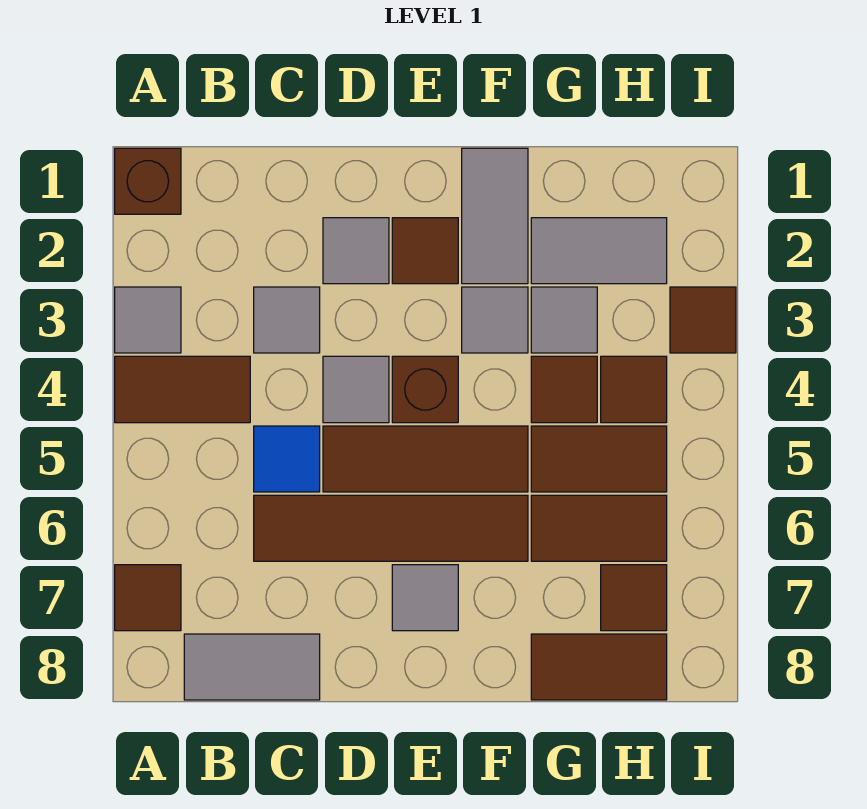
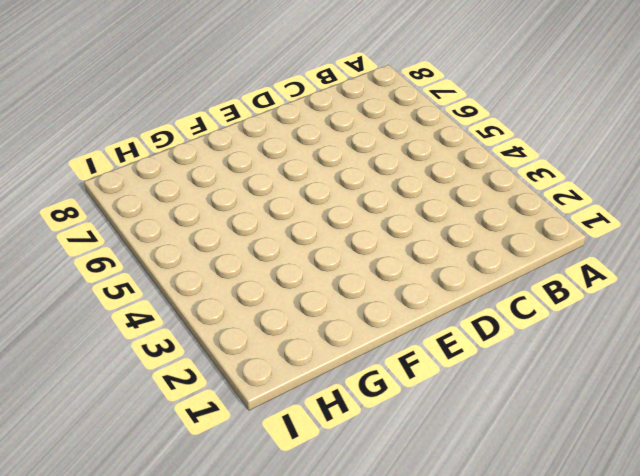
none -> brown brick A1 level 1
none -> grey tile A3 level 1
none -> brown tile A4:B4 level 1

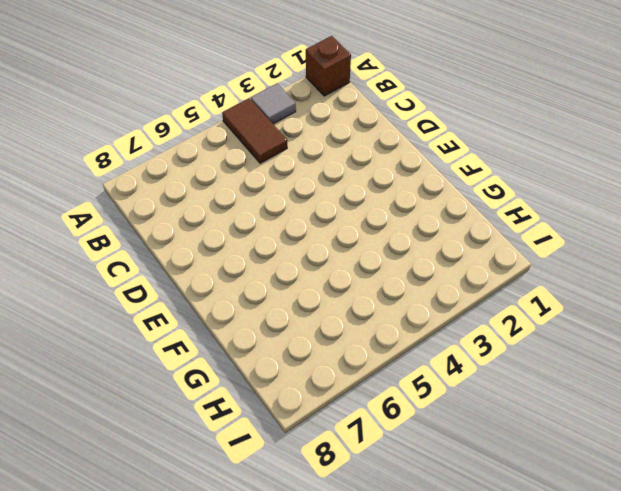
none -> brown tile A7 level 1
none -> grey tile B8:C8 level 1
none -> grey tile C3 level 1

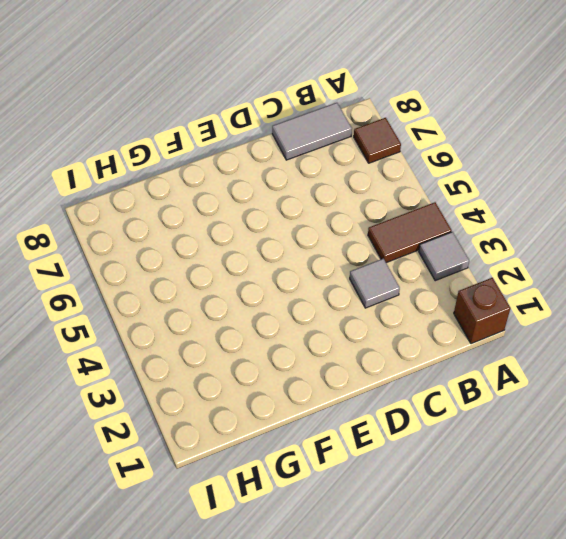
none -> blue tile C5 level 1
none -> brown tile C6:F6 level 1
none -> grey tile D2 level 1

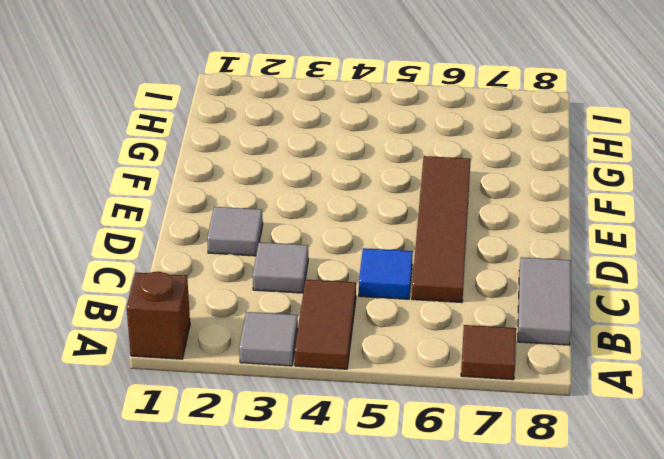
none -> grey tile D4 level 1
none -> brown tile D5:F5 level 1
none -> brown tile E2 level 1

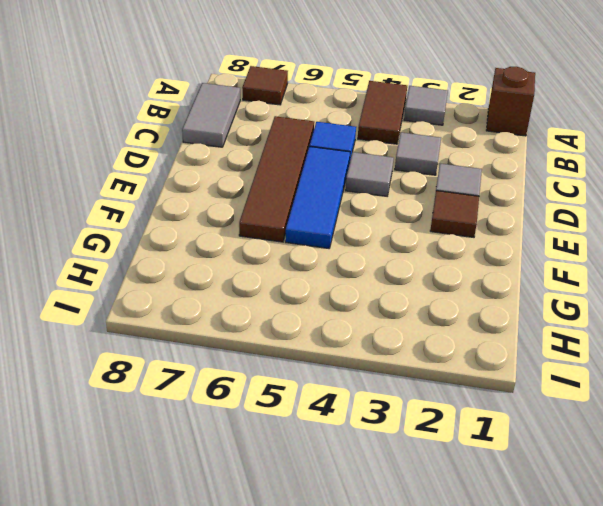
blue tile D5:F5 level 1 -> brown tile D5:F5 level 1
none -> brown brick E4 level 1
none -> grey tile E7 level 1
none -> grey tile F1:F2 level 1

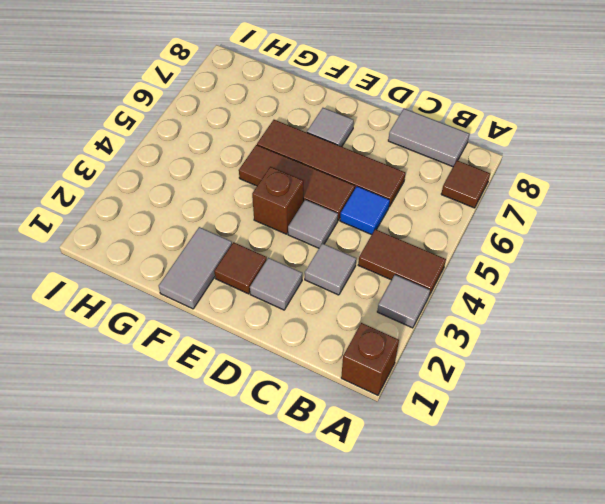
none -> grey tile F3 level 1
none -> grey tile G2:H2 level 1
none -> grey tile G3 level 1

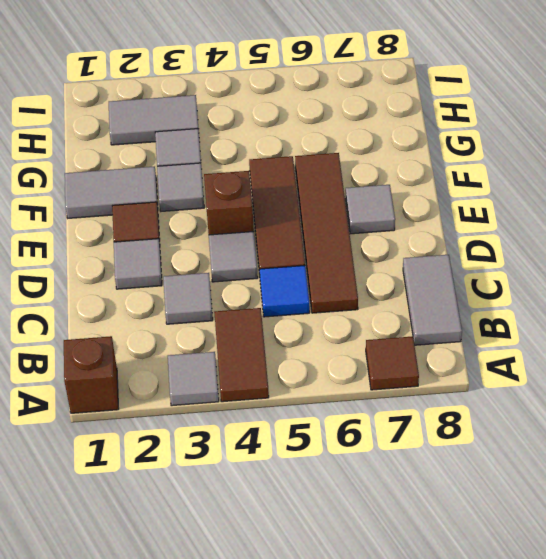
grey tile H2:H3 level 1 -> grey tile G2:H2 level 1
none -> brown tile G4 level 1
none -> brown tile G5:H5 level 1
none -> brown tile G6:H6 level 1

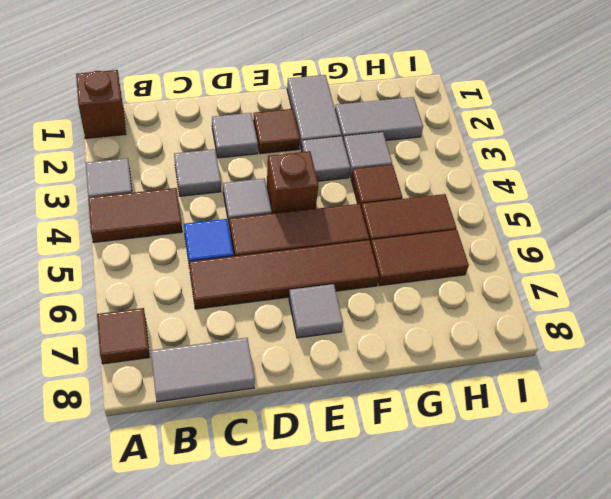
none -> brown tile G8:H8 level 1
none -> brown tile H4 level 1
none -> brown tile H7 level 1

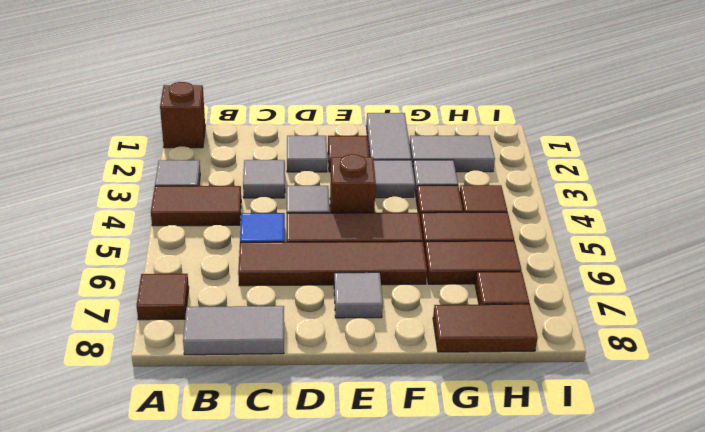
none -> brown tile I3 level 1

